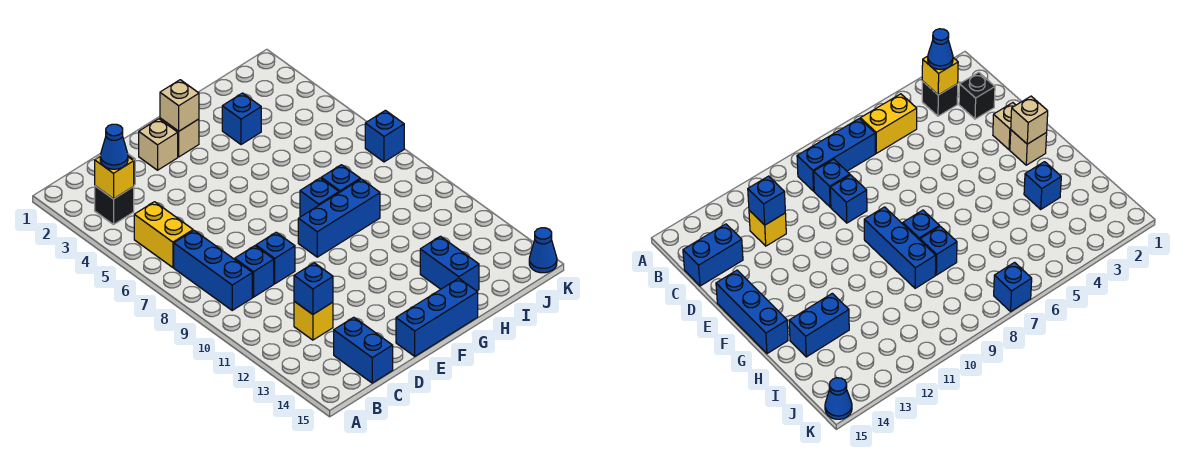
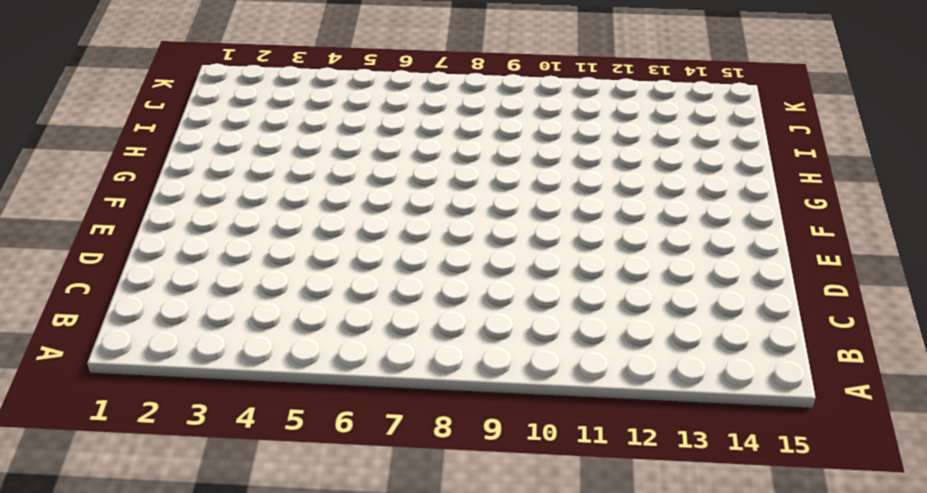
none -> black brick B3 level 1
none -> yellow brick B5:B6 level 1
none -> blue brick B7:B9 level 1

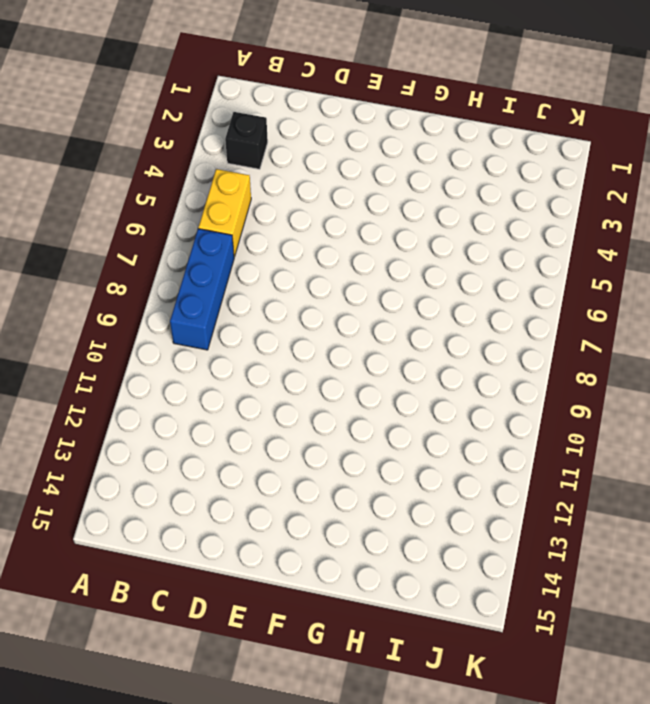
none -> black brick C2 level 1
none -> blue brick C9 level 1
none -> yellow brick C12 level 1

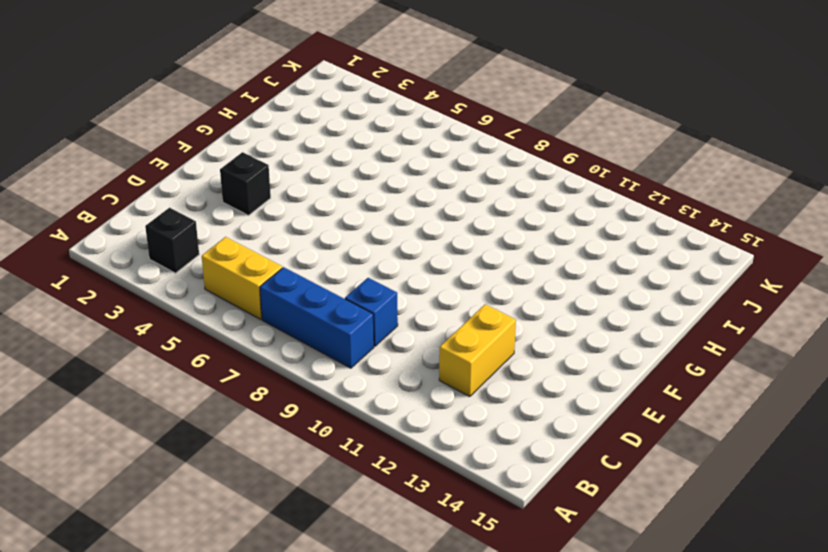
yellow brick C12:D12 level 1 -> yellow brick C12 level 1
black brick E3 level 1 -> black brick C2 level 1
none -> blue brick C14:C15 level 1
none -> blue brick D9 level 1
none -> tan brick E2 level 1

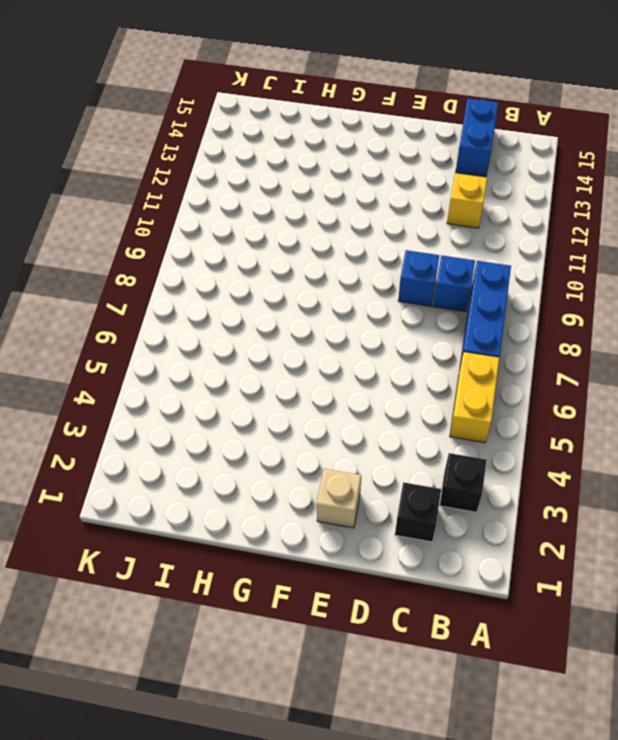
none -> blue brick E15:G15 level 1
none -> tan brick F2 level 1
none -> blue brick F9:H9 level 1

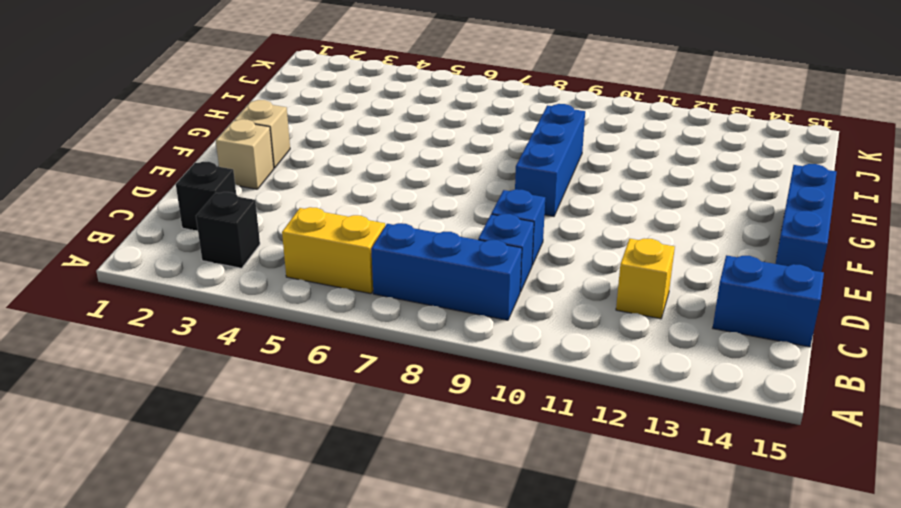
none -> blue brick G8 level 1
none -> blue brick H3 level 1
none -> blue brick H8 level 1

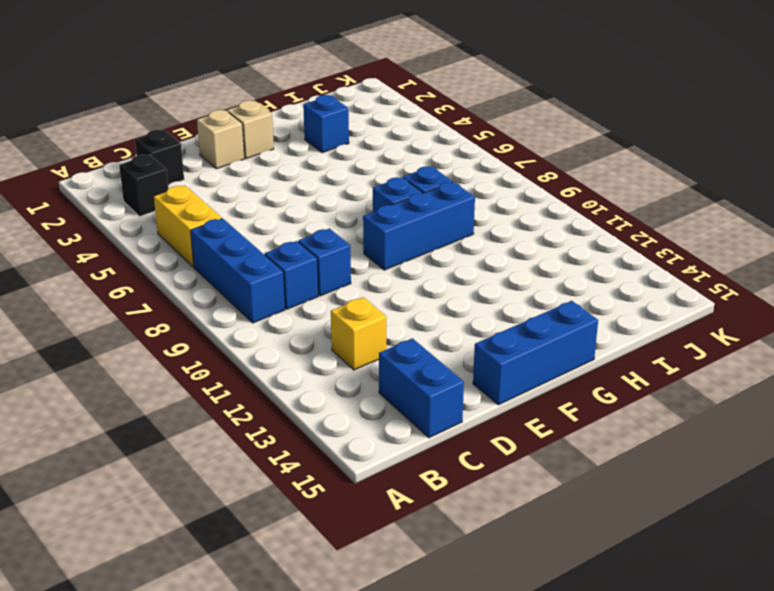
none -> blue brick H13:H14 level 1
none -> blue brick K7 level 1
none -> blue cone K15 level 1

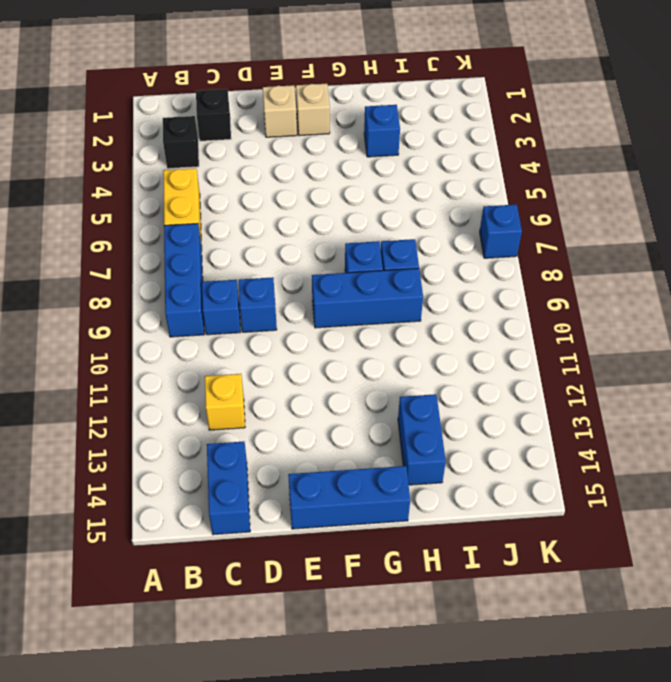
none -> blue cone K15 level 1
none -> yellow brick B3 level 2
none -> blue brick C12 level 2

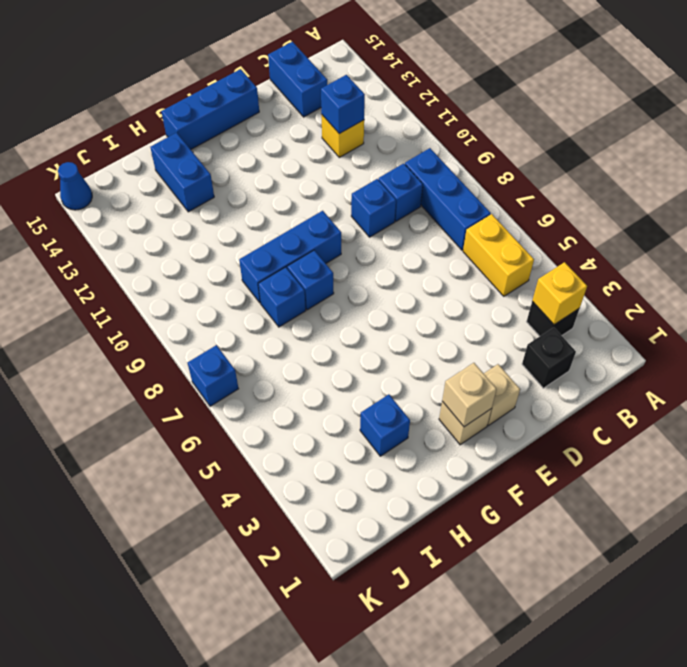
none -> blue cone B3 level 3

